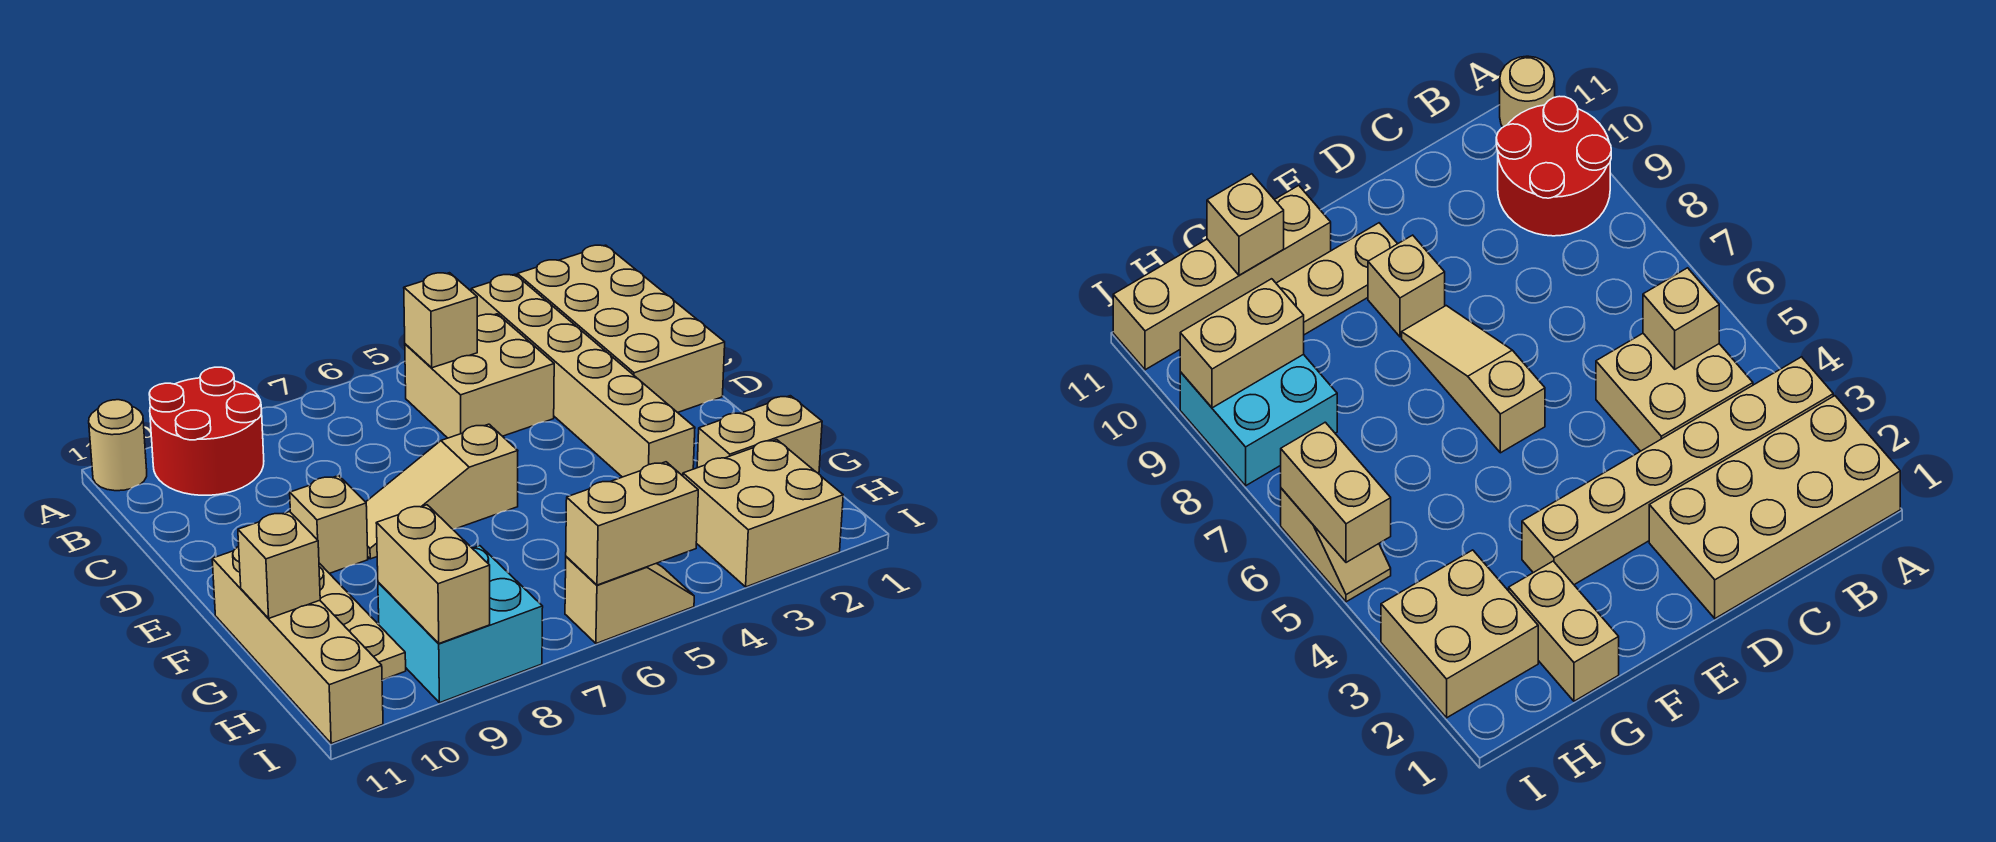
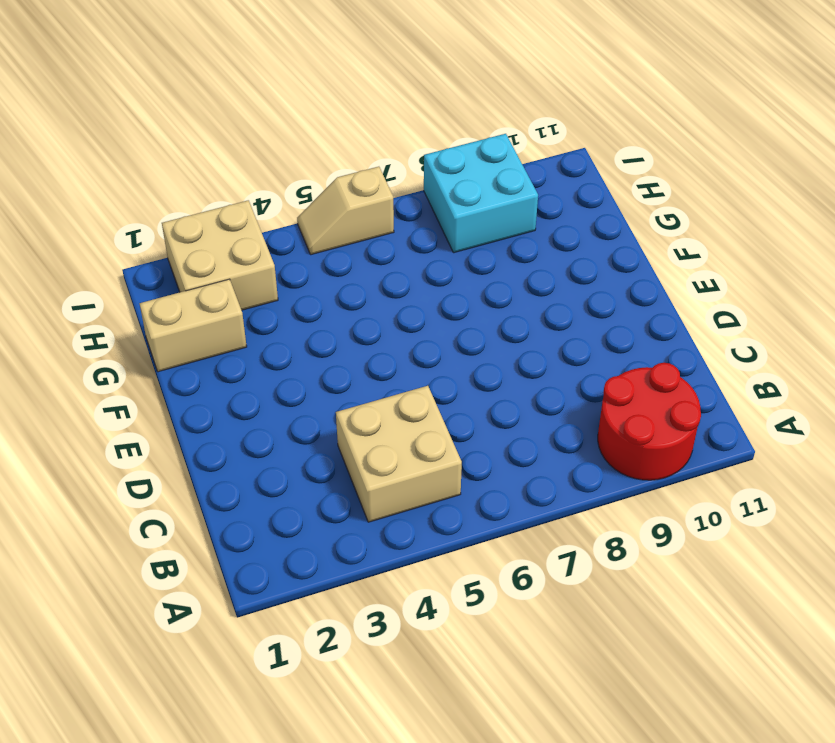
none -> tan brick A1:D2 level 1
none -> tan brick A3:F3 level 1
none -> tan round brick A11 level 1

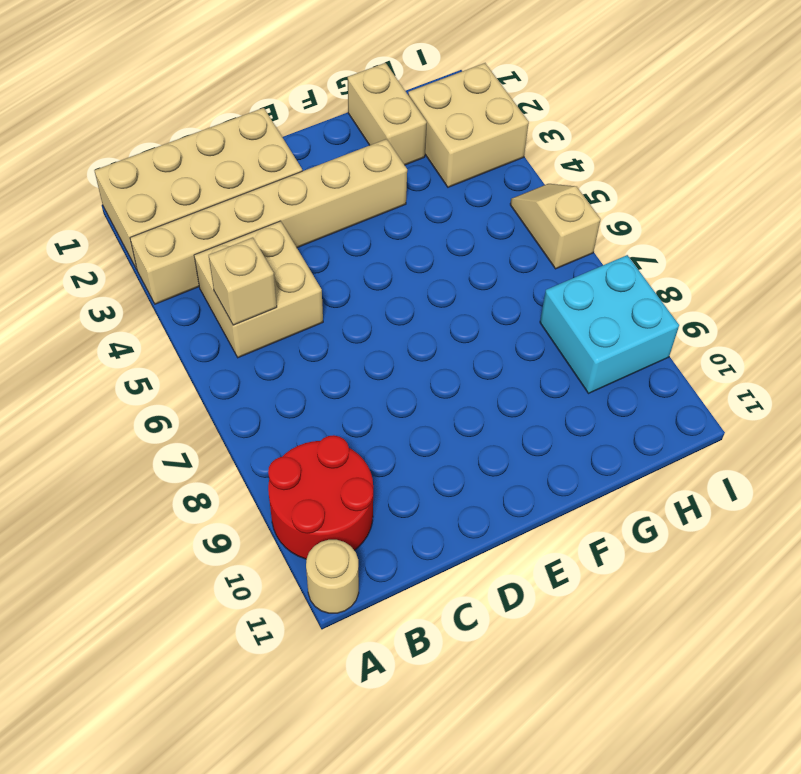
none -> tan slope E6:E8 level 1 top 6
none -> tan brick E9 level 1
none -> tan plate E10:H10 level 1

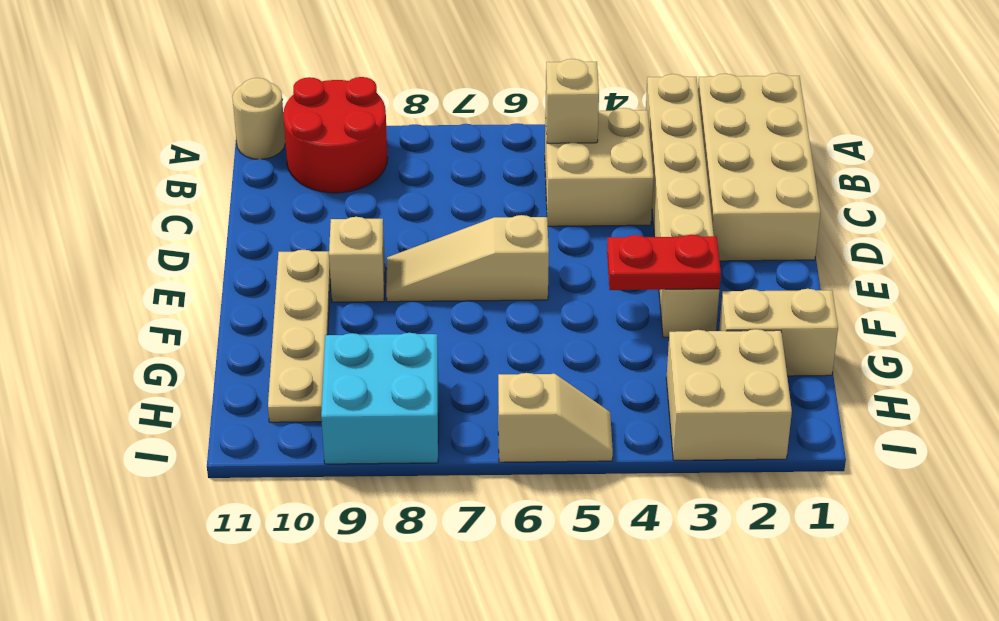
red plate F3:F4 level 2 -> none
none -> tan brick F11:I11 level 1
none -> tan brick G11 level 2
none -> tan brick H9:I9 level 2

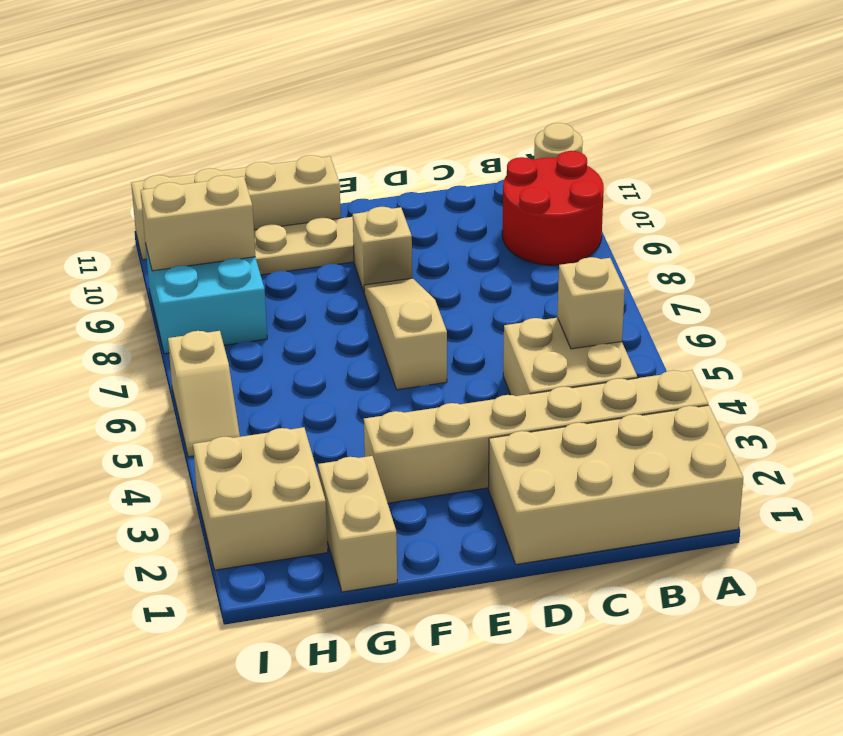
none -> tan brick G11 level 2
none -> tan brick I5:I6 level 2

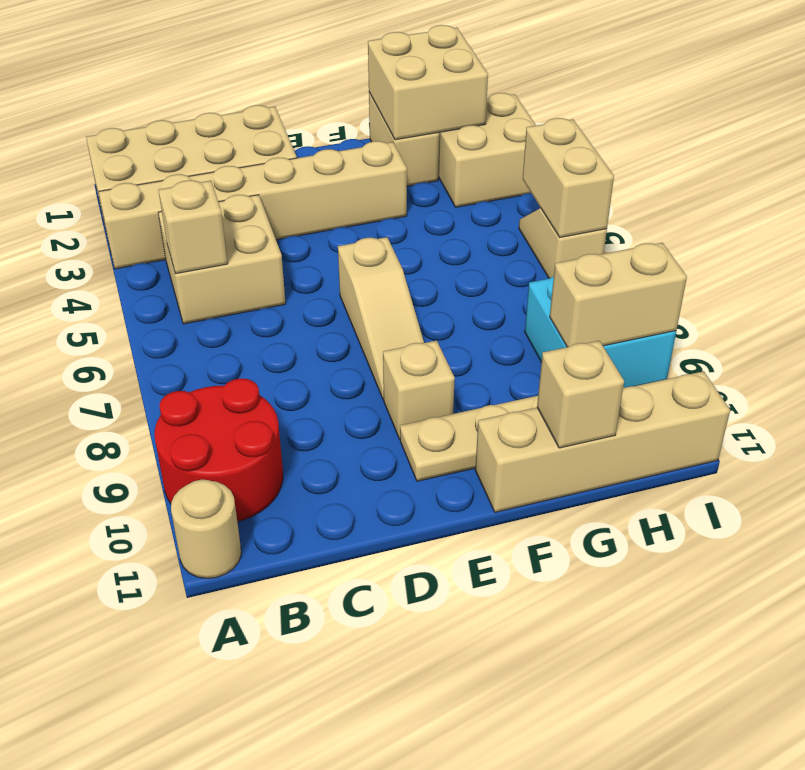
tan brick G1:H2 level 2 -> none

